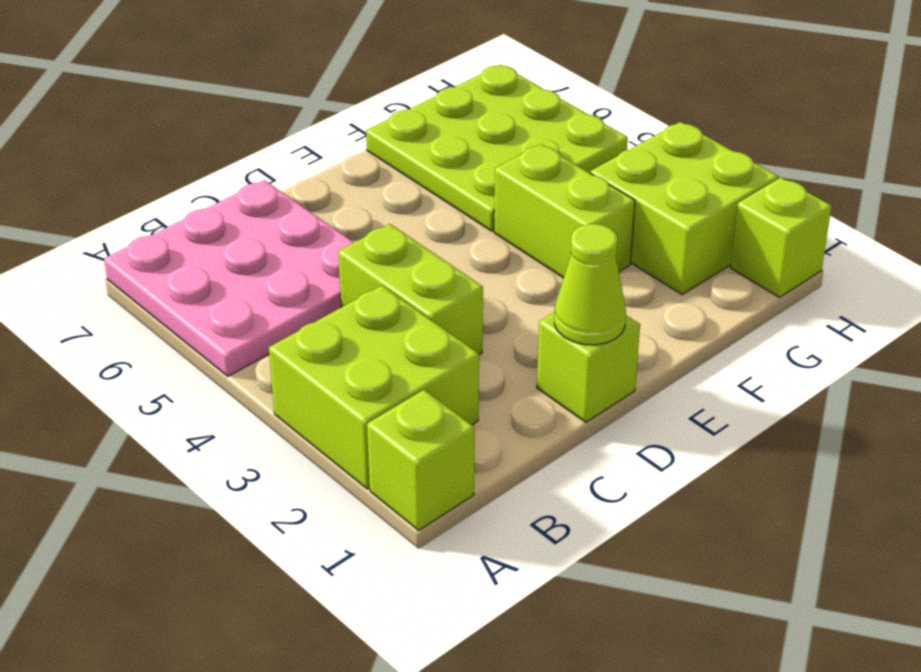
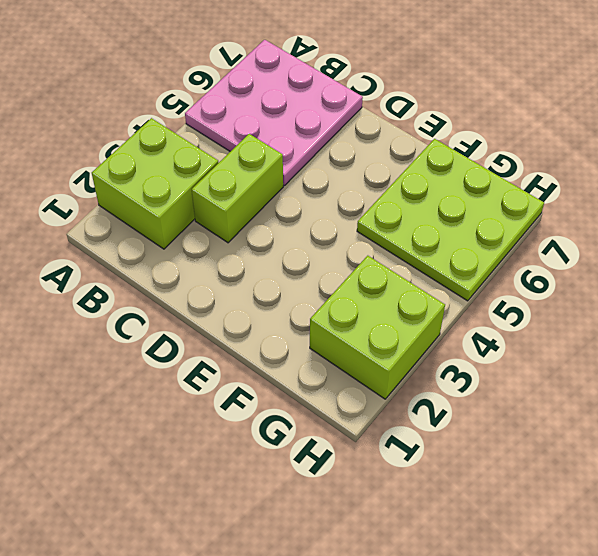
none -> lime brick A1 level 1
none -> lime brick D1 level 1

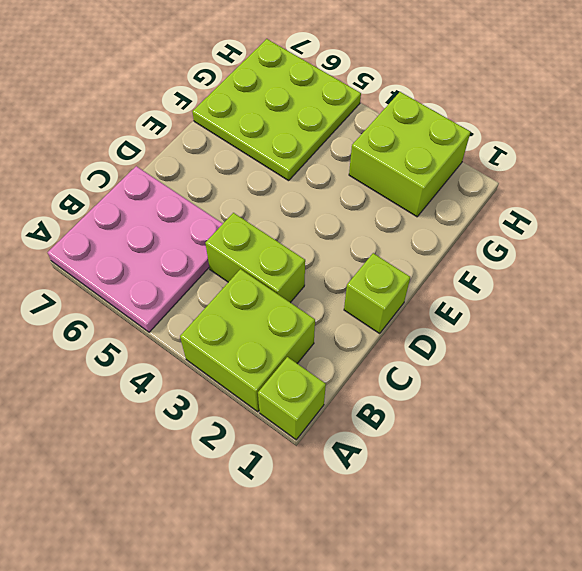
none -> lime brick F3:F4 level 1
none -> lime brick H1 level 1

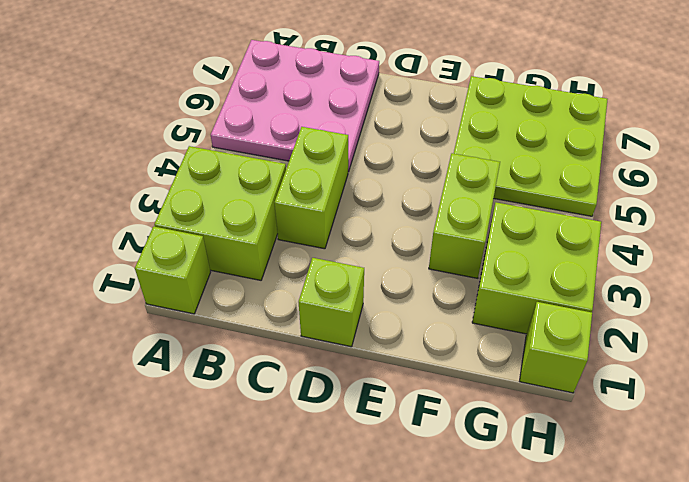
none -> lime cone D1 level 2

